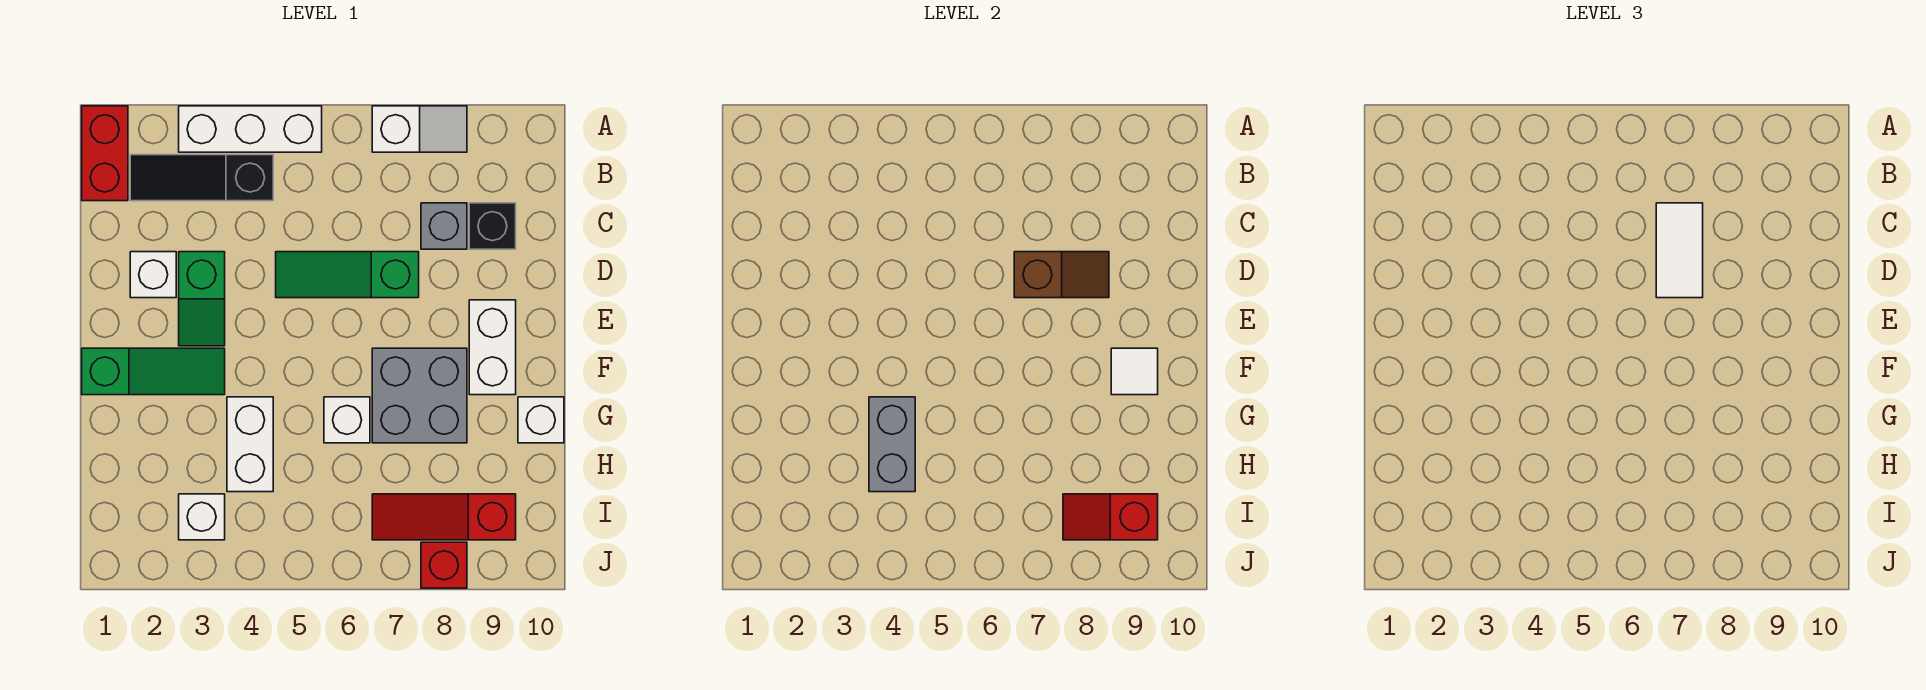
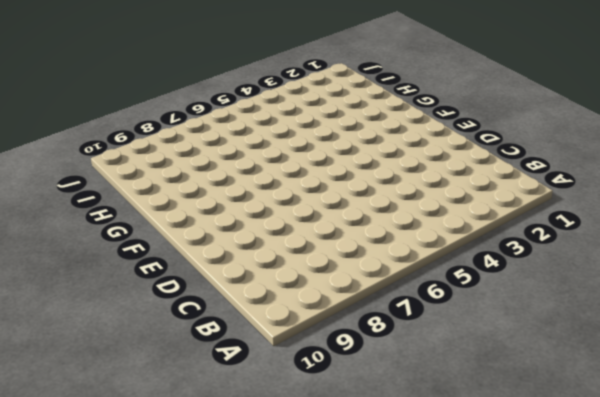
none -> red brick A1:B1 level 1
none -> white brick A3:A5 level 1
none -> white slope A7:A8 level 1 top 7

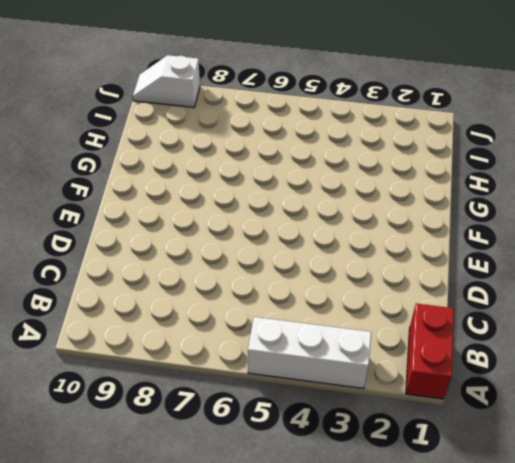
white slope J9:J10 level 1 top 9 -> white slope A7:A8 level 1 top 7
none -> black slope B2:B4 level 1 top 4
none -> grey brick C8 level 1
none -> black brick C9 level 1

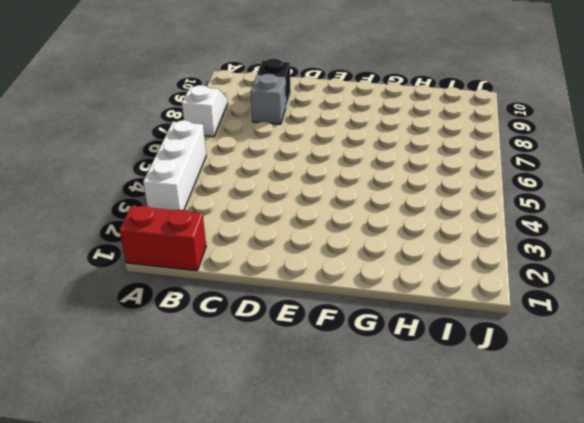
none -> black slope B2:B4 level 1 top 4
none -> white brick D2 level 1
none -> green slope D3:E3 level 1 top D

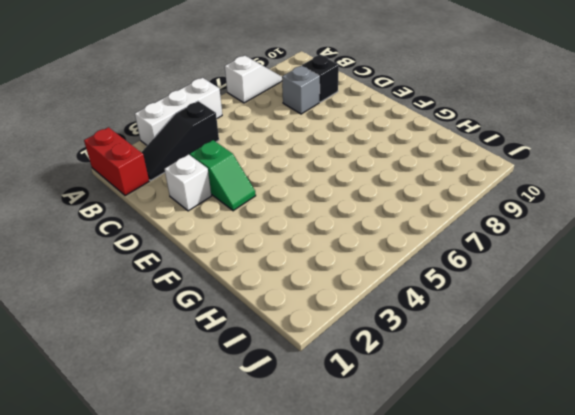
none -> green slope D5:D7 level 1 top 7
none -> white brick E9:F9 level 1
none -> green slope F1:F3 level 1 top 1

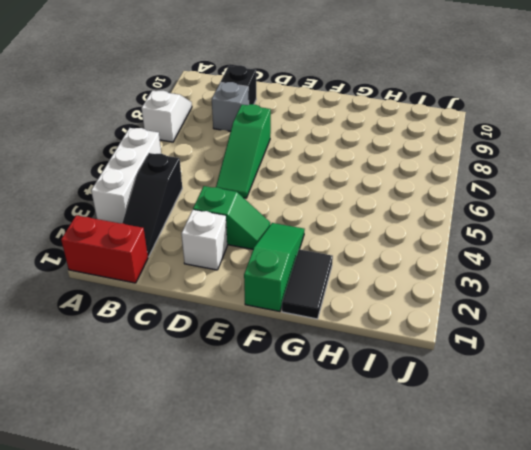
black tile G1:G2 level 1 -> none
none -> white brick E9:F9 level 1
none -> grey brick F7:G8 level 1
none -> white brick G4:H4 level 1

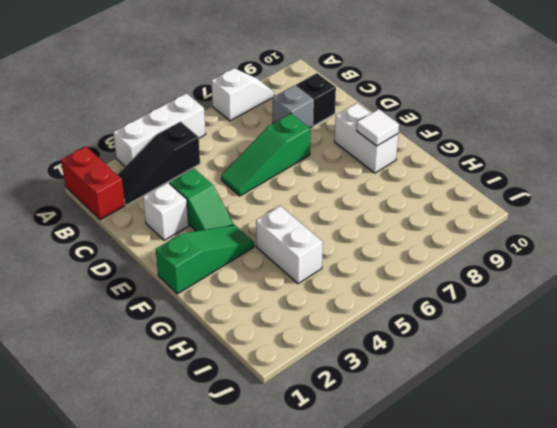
none -> grey brick F7:G8 level 1
none -> white brick G6 level 1
none -> white brick G10 level 1

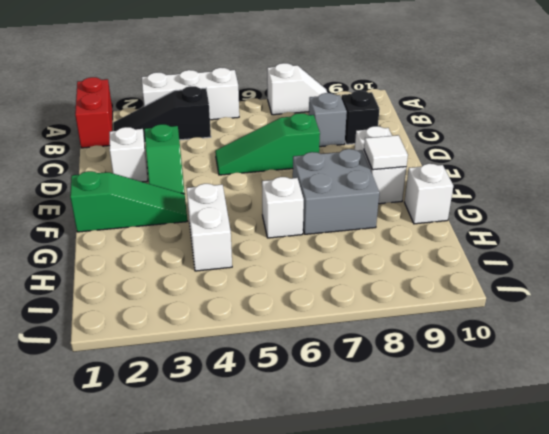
none -> white brick I3 level 1
none -> red slope I7:I9 level 1 top 9
none -> red brick J8 level 1

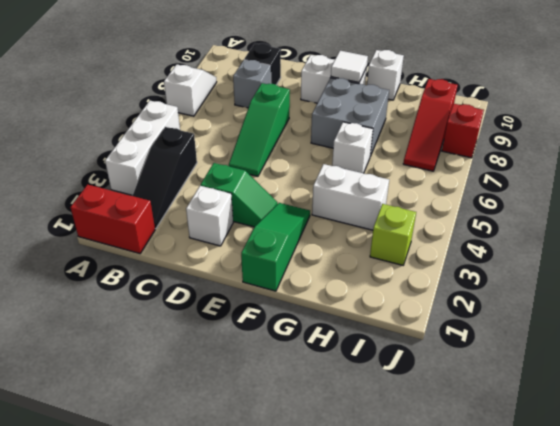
lime brick I3 level 1 -> white brick I3 level 1
none -> brown slope D7:D8 level 2 top 7
none -> grey brick G4:H4 level 2
none -> red slope I8:I9 level 2 top 9

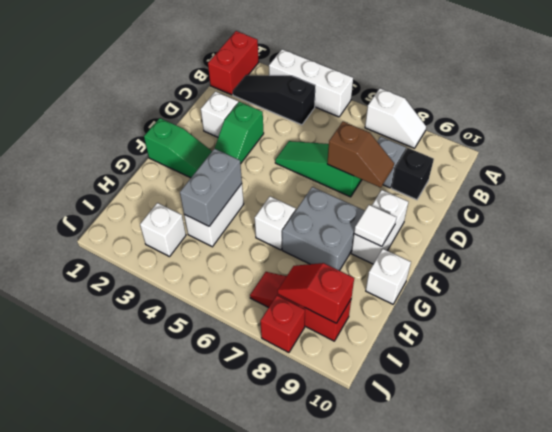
none -> white tile C7:D7 level 3

